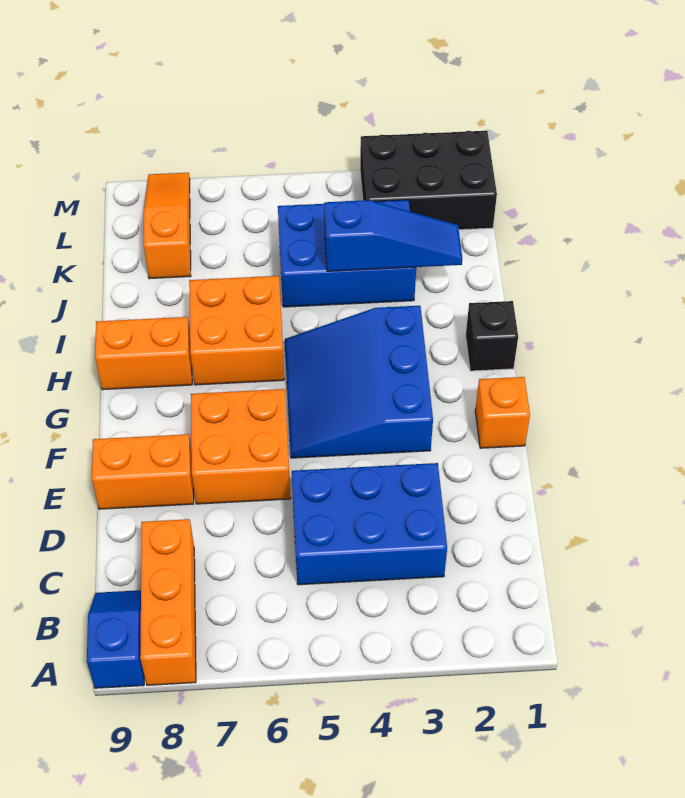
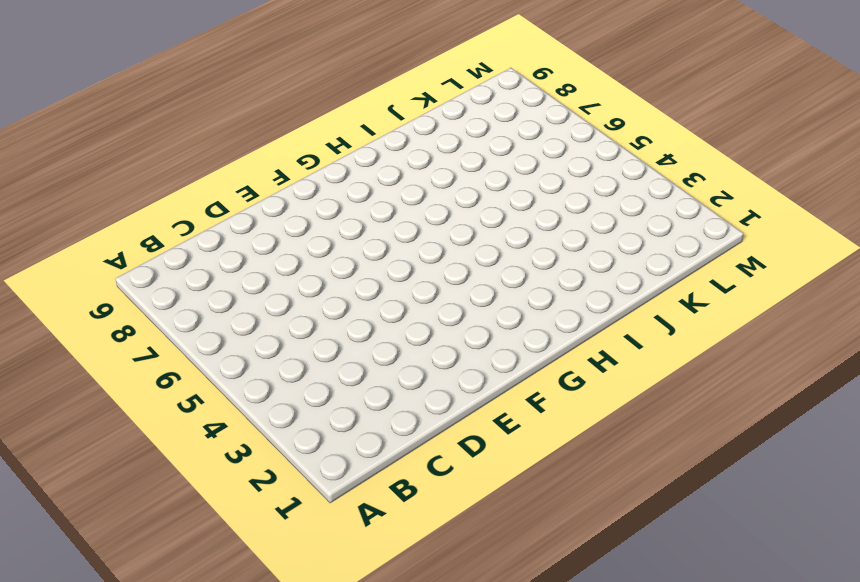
none -> orange brick A8:C8 level 1
none -> blue slope A9:B9 level 1 top A
none -> blue brick C3:D5 level 1

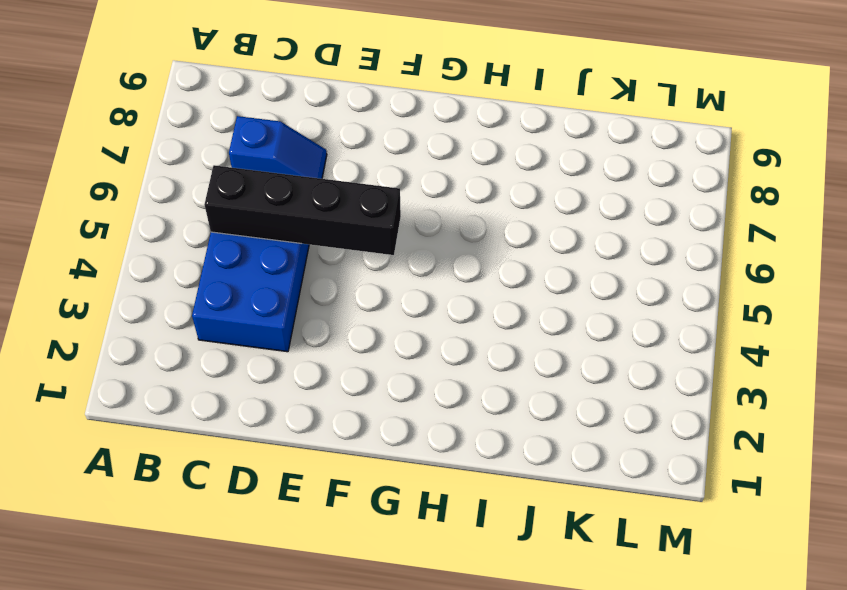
black brick C5:F5 level 2 -> none
blue slope C7:D7 level 1 top C -> blue slope A9:B9 level 1 top A
none -> orange brick A8:C8 level 1
none -> orange brick E6:F7 level 1
none -> orange brick E8:E9 level 1

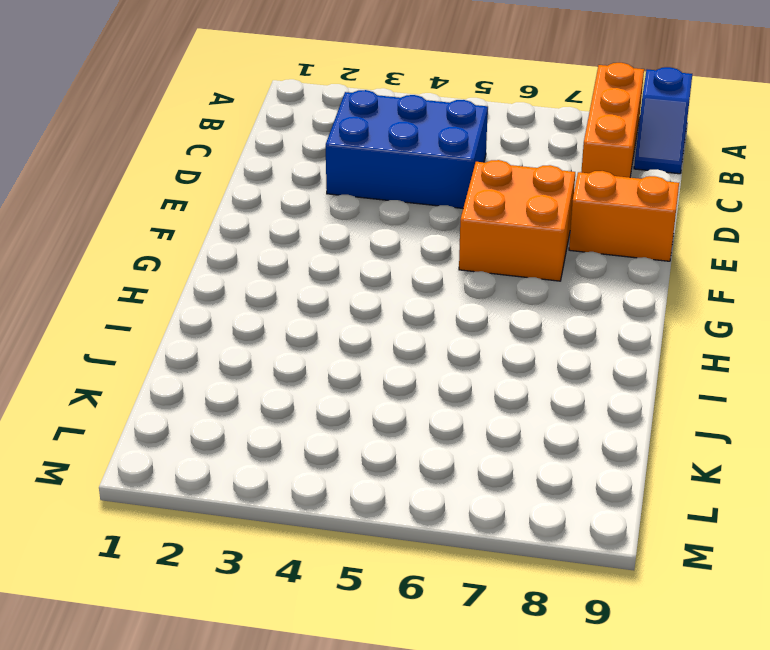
none -> orange brick F1 level 1
none -> blue slope F3:H5 level 1 top 3
none -> black brick H1 level 1

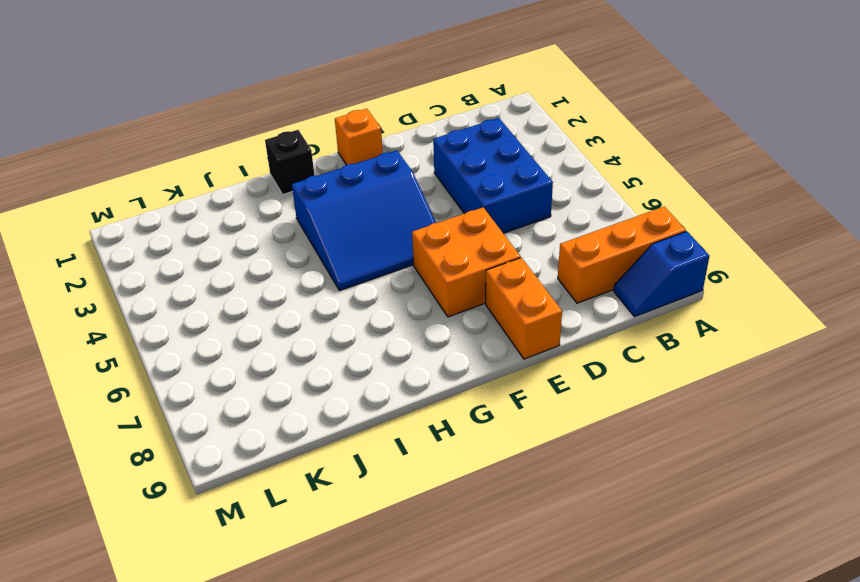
none -> orange brick H6:I7 level 1
none -> orange brick H8:H9 level 1
none -> blue brick J3:K5 level 1

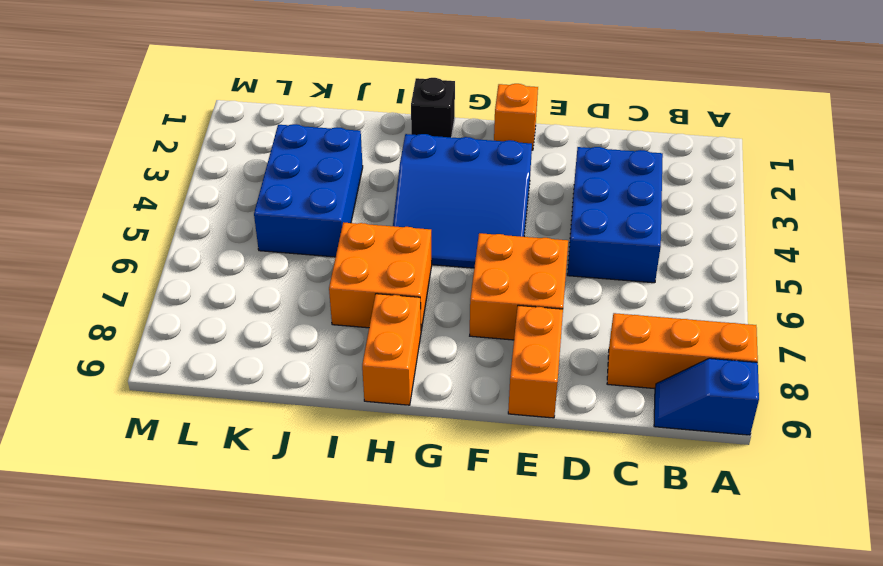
none -> orange slope K8:M8 level 1 top K
none -> black brick L1:M3 level 1
none -> blue slope J2:J4 level 2 top 4

